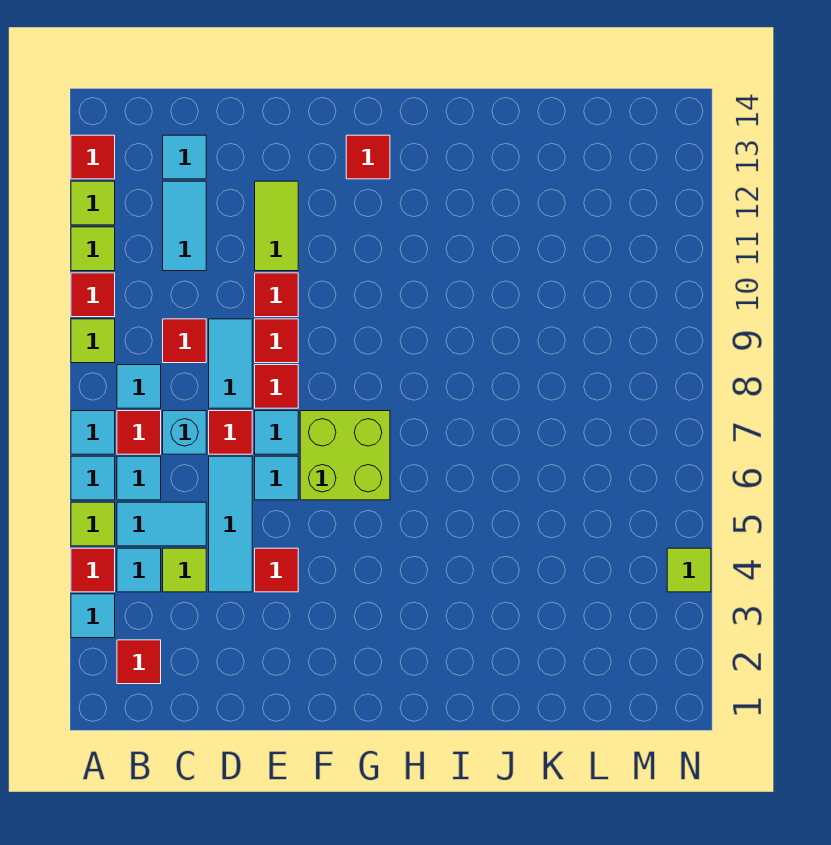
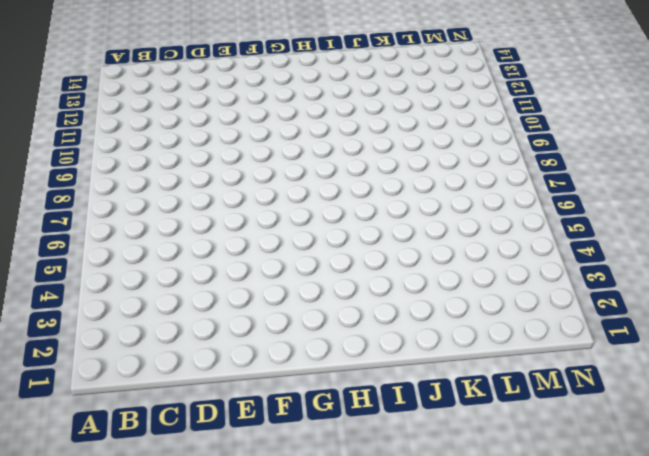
none -> cyan tile A3 level 1
none -> red tile A4 level 1
none -> lime tile A5 level 1
none -> cyan tile A6 level 1

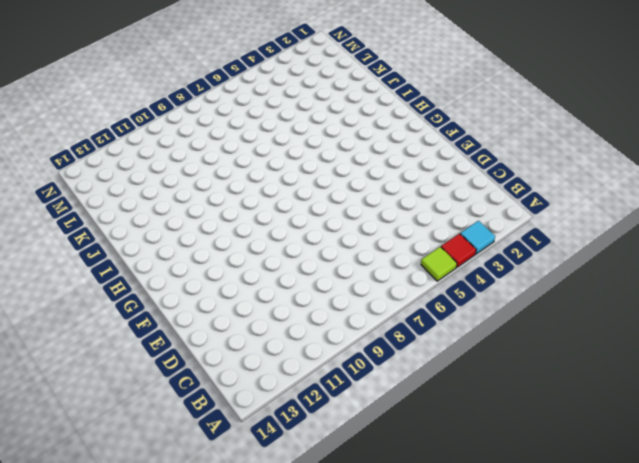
none -> cyan tile A6 level 1
none -> cyan tile A7 level 1
none -> lime tile A9 level 1
none -> red tile A10 level 1

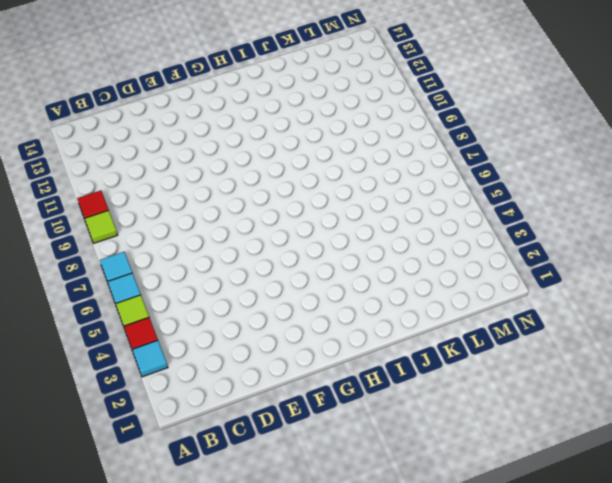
none -> lime tile A11 level 1
none -> lime tile A12 level 1
none -> red tile A13 level 1
none -> red tile B2 level 1

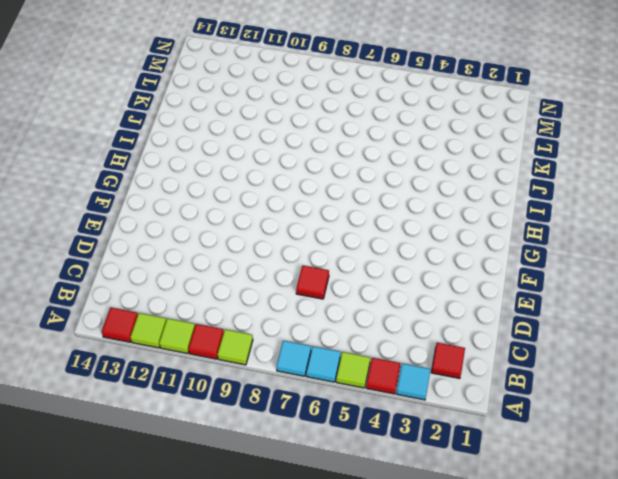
none -> cyan tile B4 level 1
none -> cyan tile B5:C5 level 1
none -> cyan tile B6 level 1
none -> red tile B7 level 1

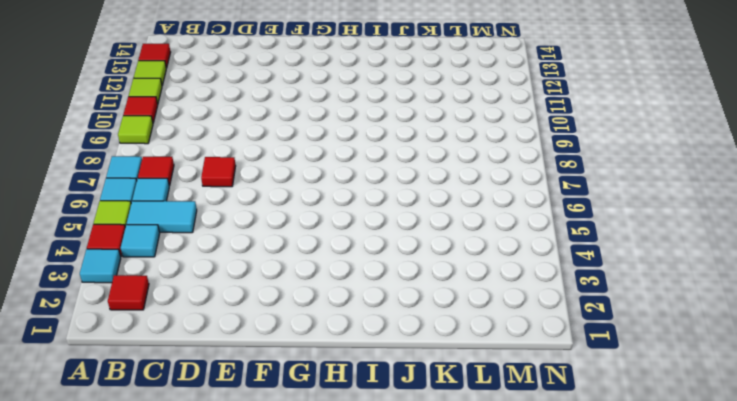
none -> cyan tile B8 level 1
none -> lime tile C4 level 1
none -> cyan brick C7 level 1
none -> red tile C9 level 1

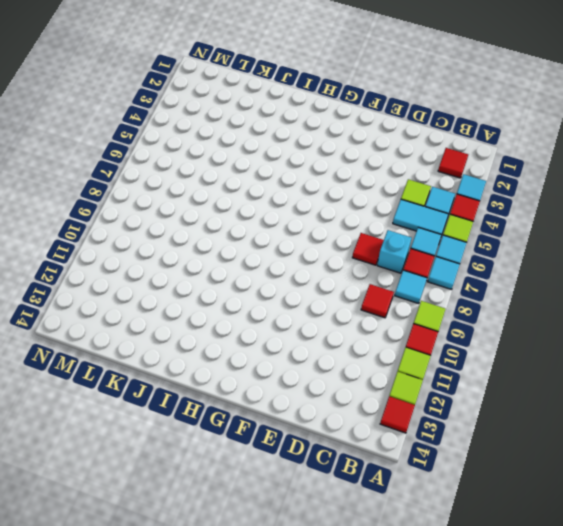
none -> cyan tile C11:C12 level 1
none -> cyan tile C13 level 1
none -> cyan tile D4:D6 level 1
none -> cyan tile D8:D9 level 1

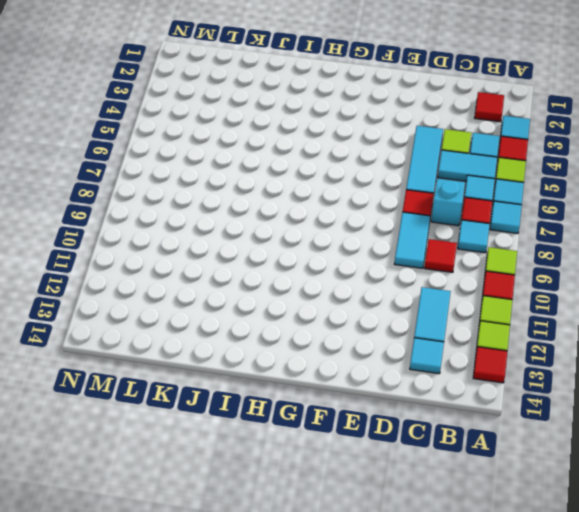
none -> red tile E4 level 1
none -> cyan tile E6 level 1
none -> cyan tile E7 level 1
none -> red tile E8 level 1

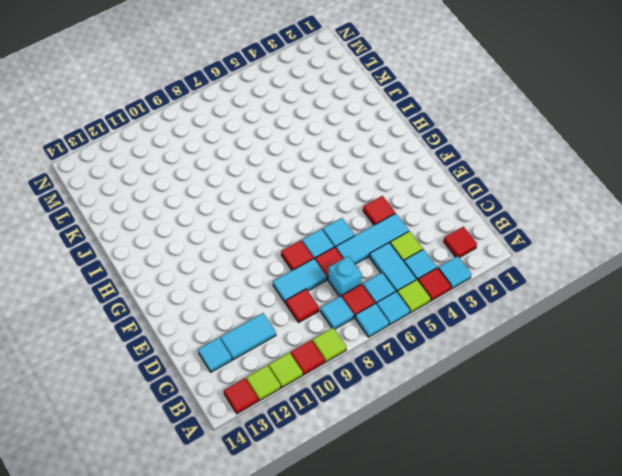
none -> red tile E9 level 1
none -> red tile E10 level 1
none -> lime tile E11:E12 level 1
none -> lime brick F6:G7 level 1

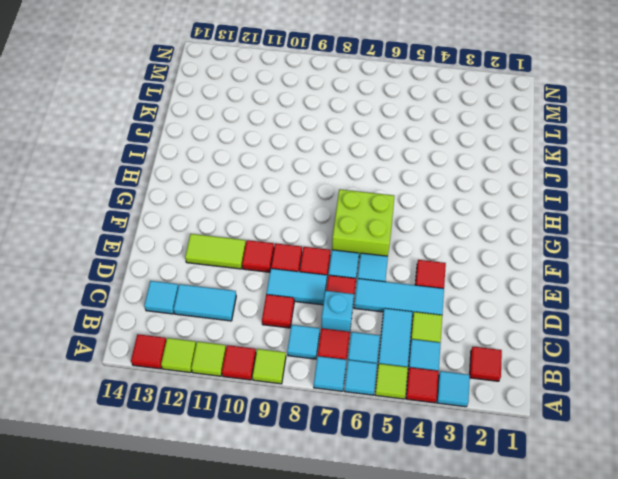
none -> red tile G13 level 1
none -> lime tile N4 level 1

